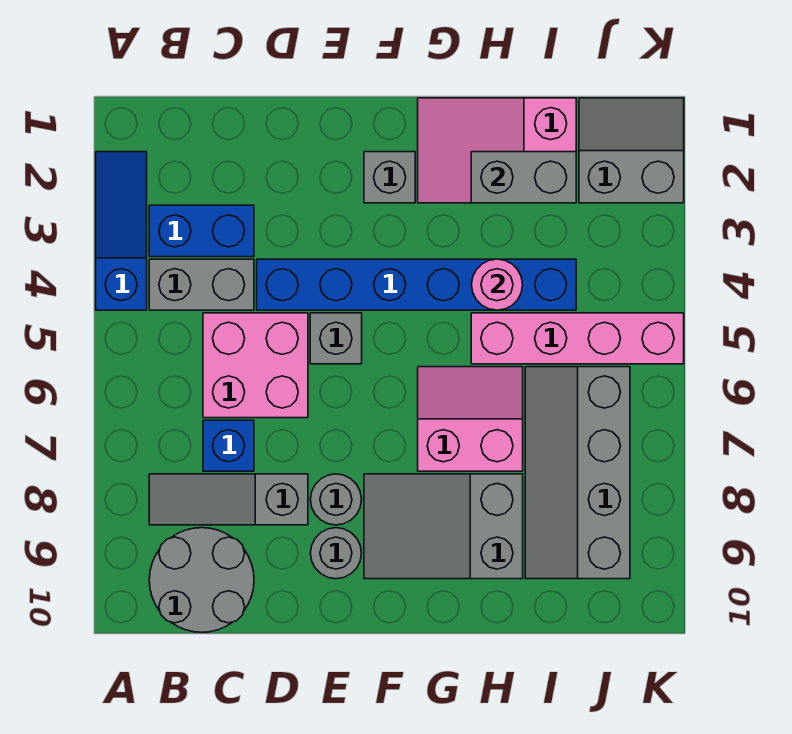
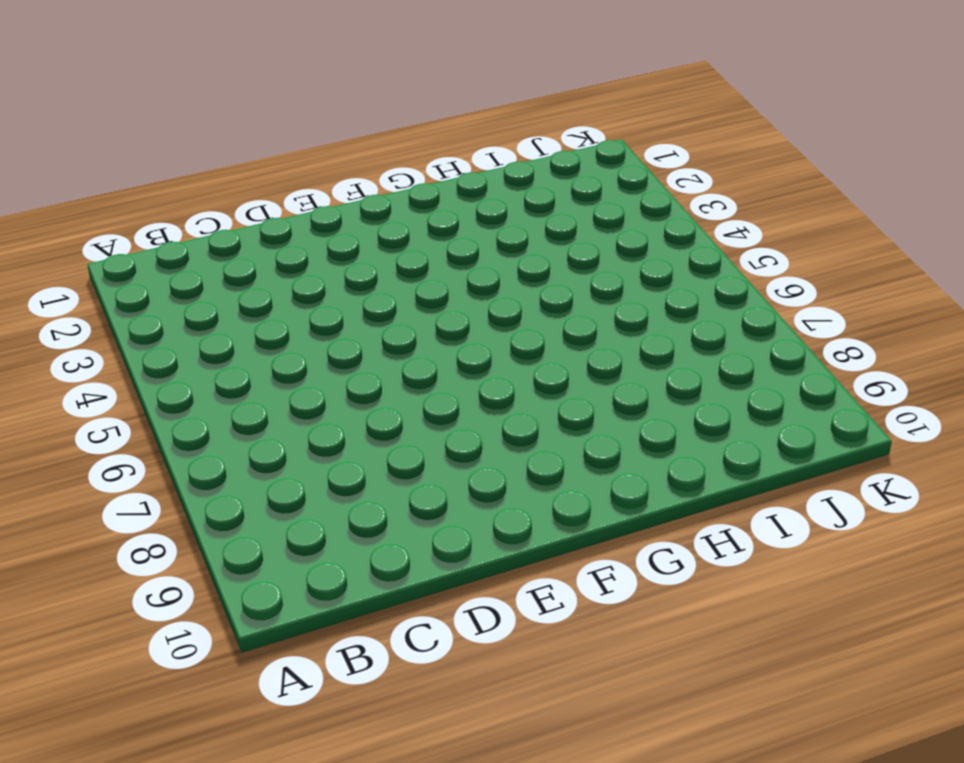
none -> blue slope A2:A4 level 1 top 4
none -> blue brick B3:C3 level 1
none -> grey brick B4:C4 level 1

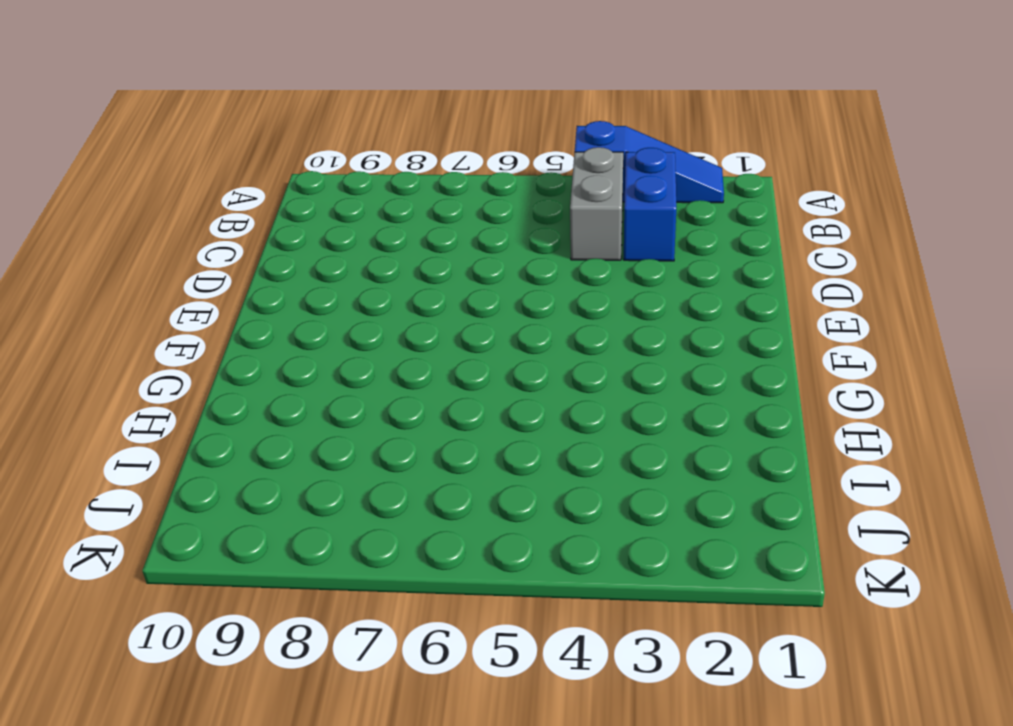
none -> grey slope B8:D8 level 1 top D
none -> grey round brick B9:C10 level 1
none -> pink brick C5:D6 level 1

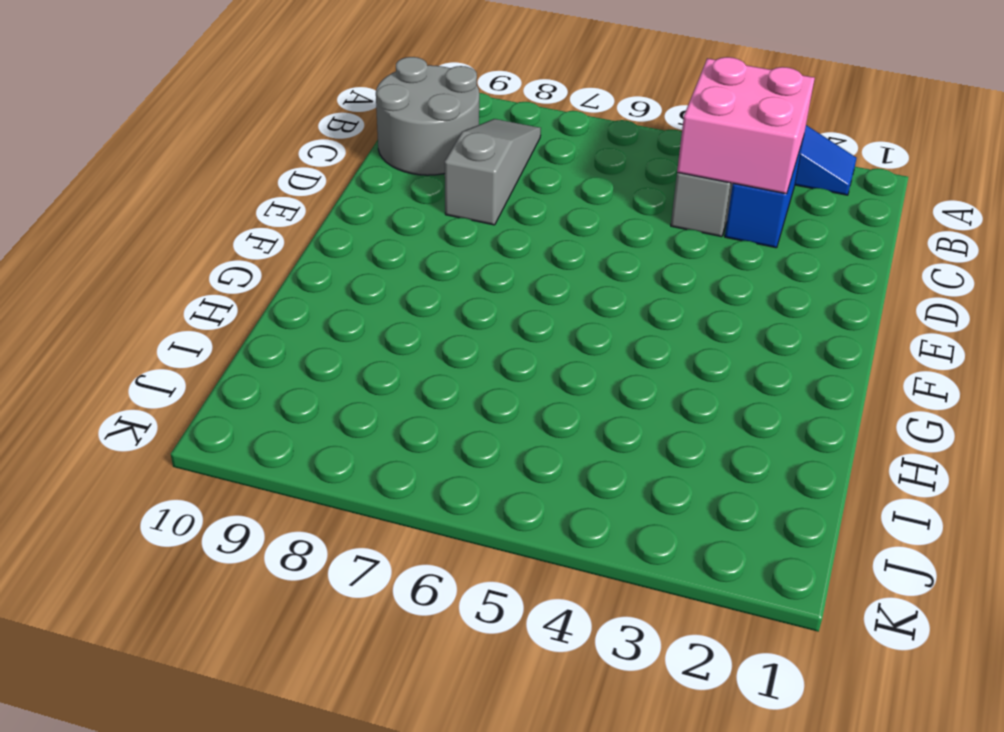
pink brick B3:C4 level 2 -> pink brick C5:D6 level 1
none -> blue brick C7 level 1
none -> blue brick D4:I4 level 1
none -> grey brick E5 level 1

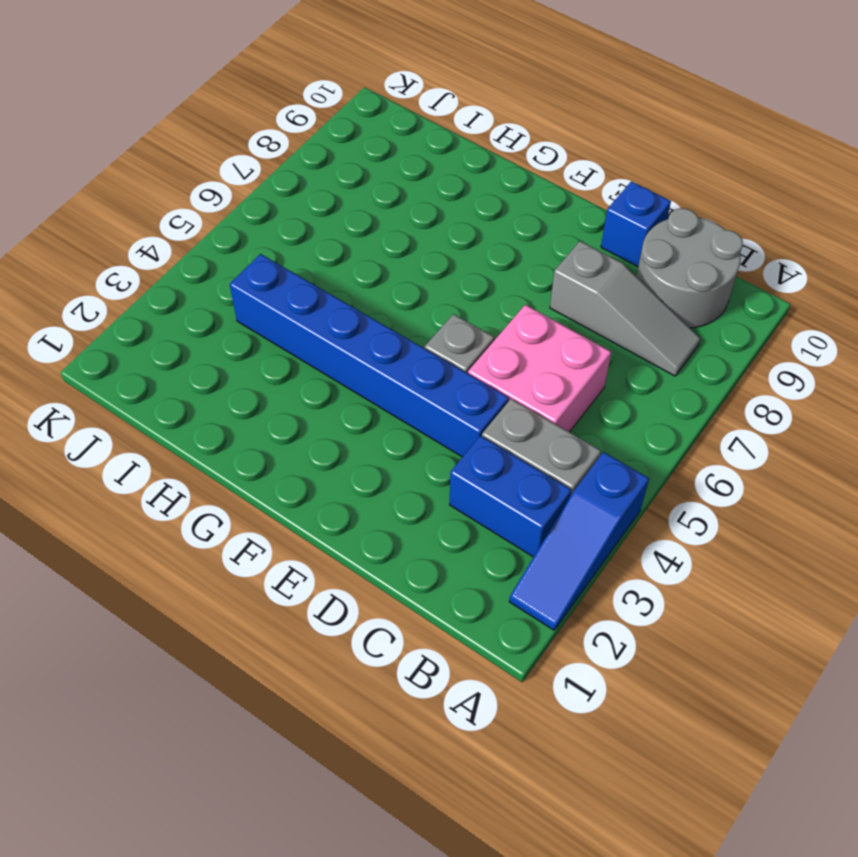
blue brick D10 level 1 -> blue brick C7 level 1
none -> grey round brick E8 level 1
none -> grey round brick E9 level 1
none -> grey brick F2 level 1

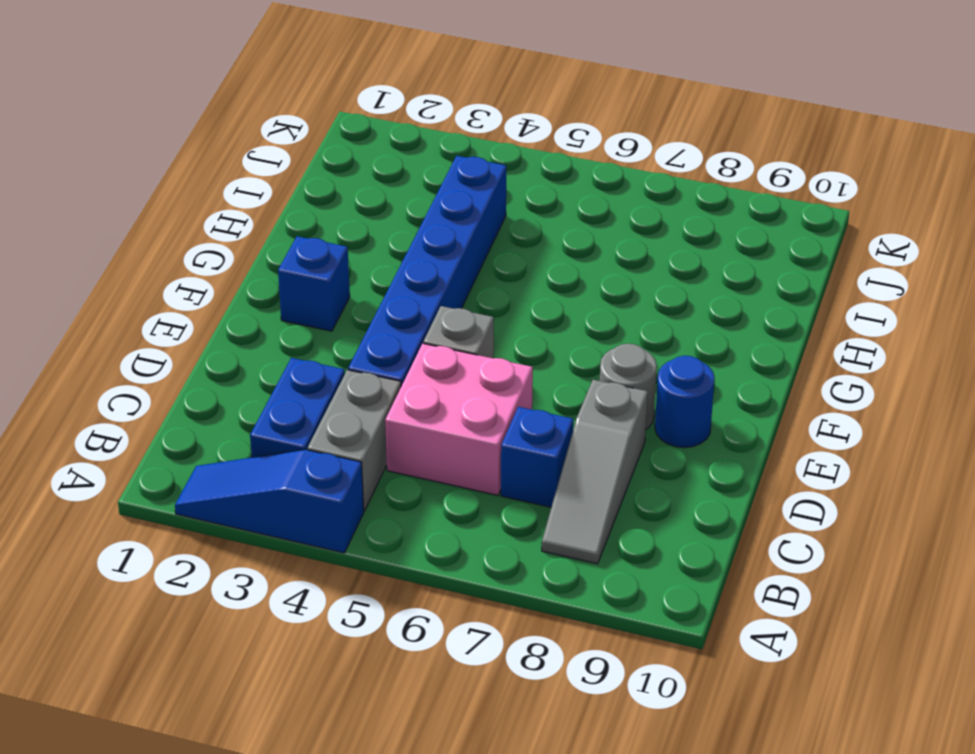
blue round brick E9 level 1 -> grey round brick E9 level 1
blue brick F2 level 1 -> grey brick F2 level 1
none -> grey round brick B9:C10 level 1
none -> grey slope F8:H9 level 1 top H
none -> pink slope G1:I2 level 1 top I

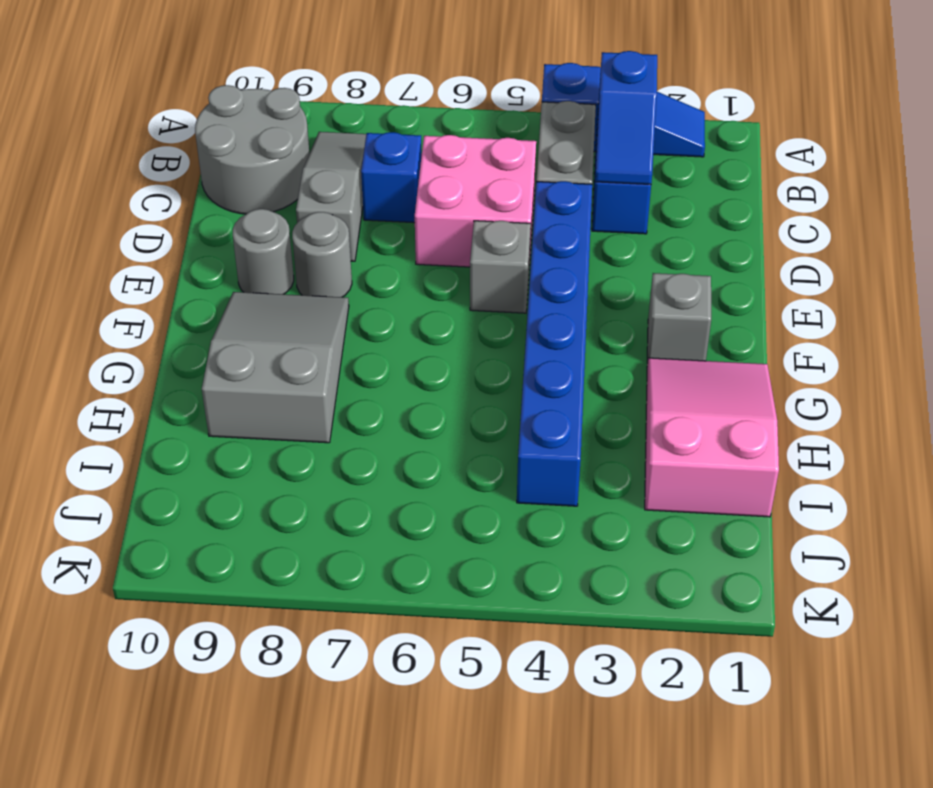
blue slope B3:C3 level 2 top B -> none
none -> pink slope G6:H7 level 1 top 7
none -> pink brick H5:K5 level 1
none -> grey slope I6:J9 level 1 top J

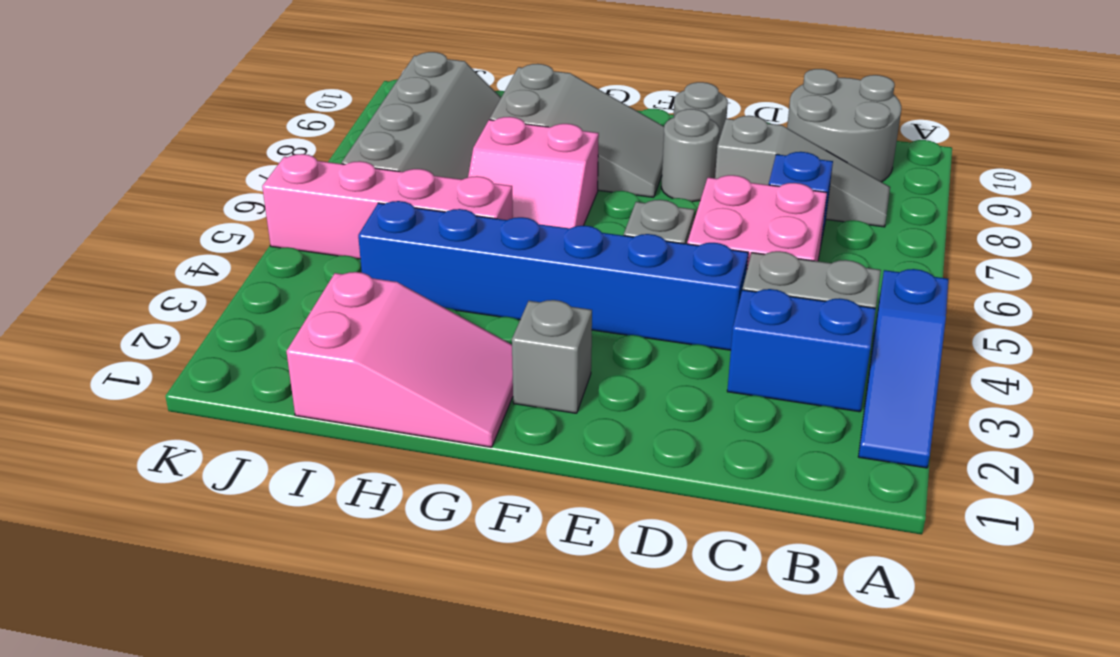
none -> grey slope J1:K2 level 1 top 2
none -> grey brick H2:I2 level 2
none -> pink round brick H4 level 2

